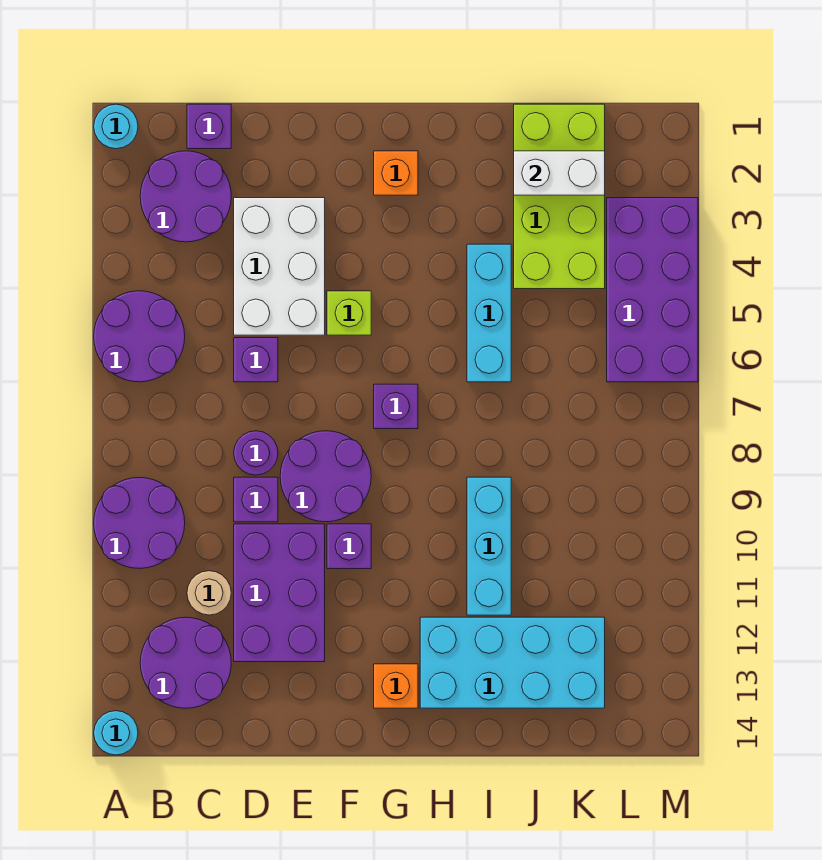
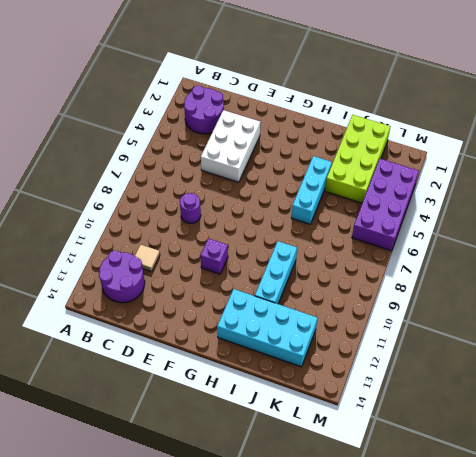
tan tile C11 level 1 -> tan round brick C11 level 1
none -> cyan round brick A1 level 1
none -> purple round brick A5:B6 level 1
none -> purple round brick A9:B10 level 1

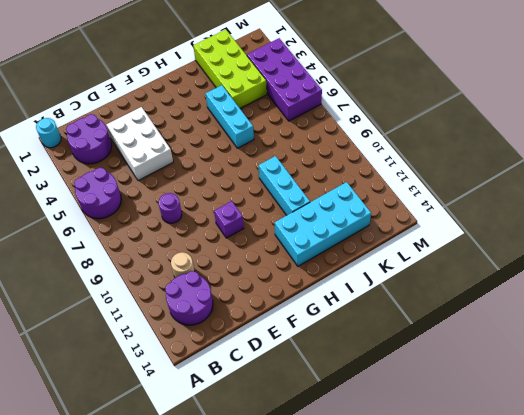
none -> purple round brick A9:B10 level 1
none -> cyan round brick A14 level 1
none -> purple brick C1 level 1

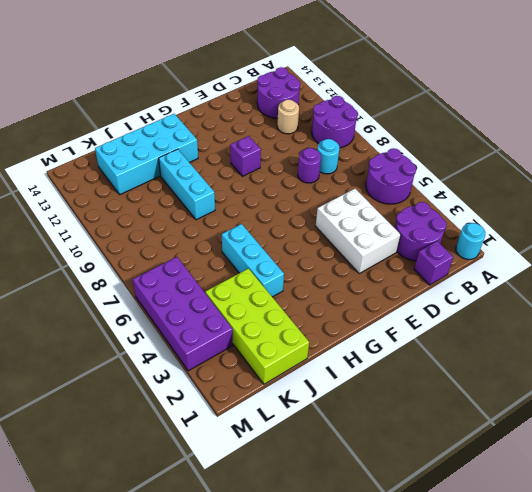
cyan round brick C8 level 1 -> cyan round brick A14 level 1
none -> purple brick D6 level 1
none -> purple brick D9 level 1
none -> purple brick D10:E12 level 1

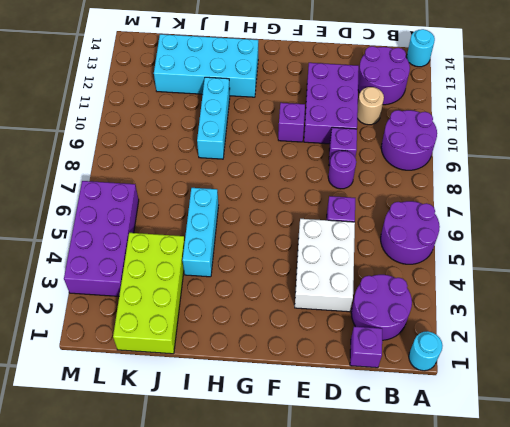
none -> purple round brick E8:F9 level 1
none -> lime brick F5 level 1
none -> orange brick G2 level 1

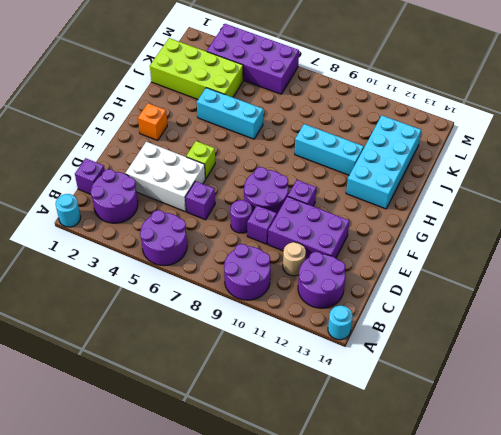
none -> purple brick G7 level 1
none -> orange brick G13 level 1
none -> white brick J2:K2 level 2

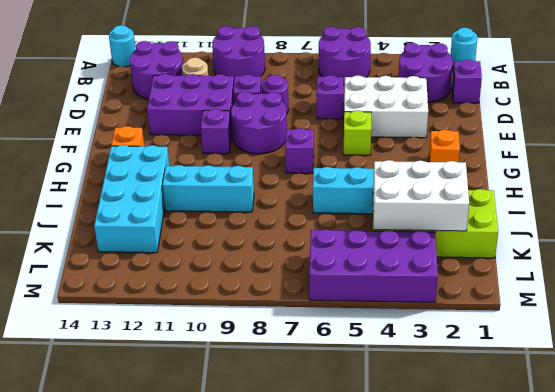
white brick J2:K4 level 2 -> white brick J2:K2 level 2

